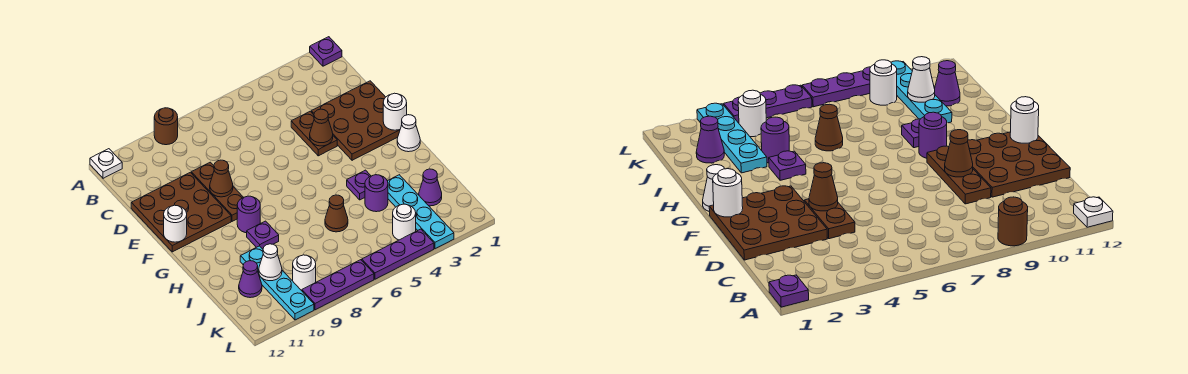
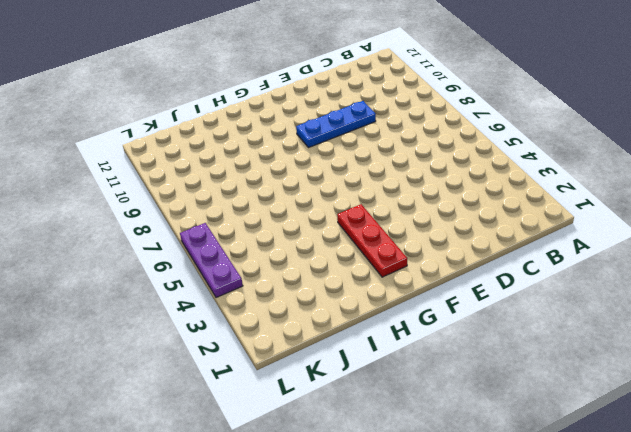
blue plate D9:F9 level 1 -> brown plate D9:F9 level 1
red plate G2:G4 level 1 -> none
none -> purple plate A1 level 1
none -> brown round brick A9 level 1
none -> white plate A12 level 1

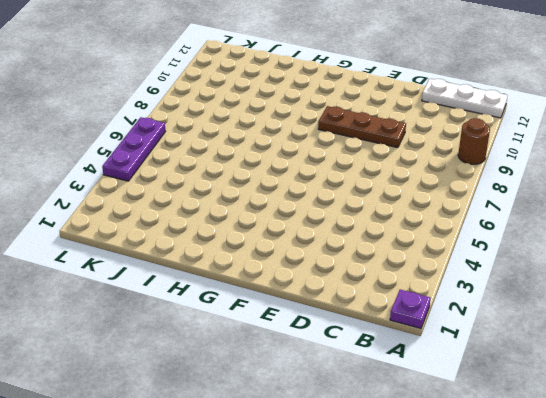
white plate A12:C12 level 1 -> white plate A12 level 1
none -> brown plate D1:F3 level 1
none -> brown plate D4:E4 level 1
none -> brown plate D10:F12 level 1

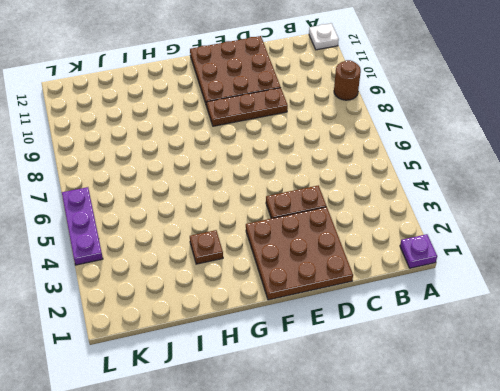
brown plate H3 level 1 -> none
none -> white cone G1 level 1
none -> purple round brick G9 level 1
none -> purple plate H4 level 1

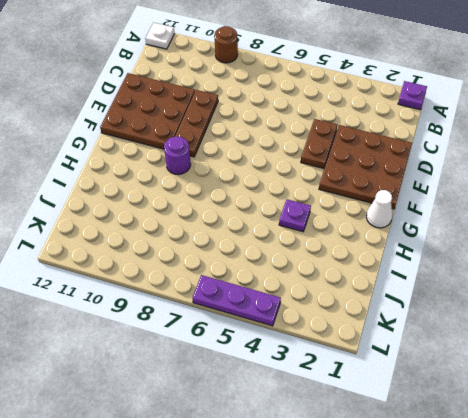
none -> purple plate H9 level 1
none -> cyan plate I3:L3 level 1
none -> purple round brick I4 level 1

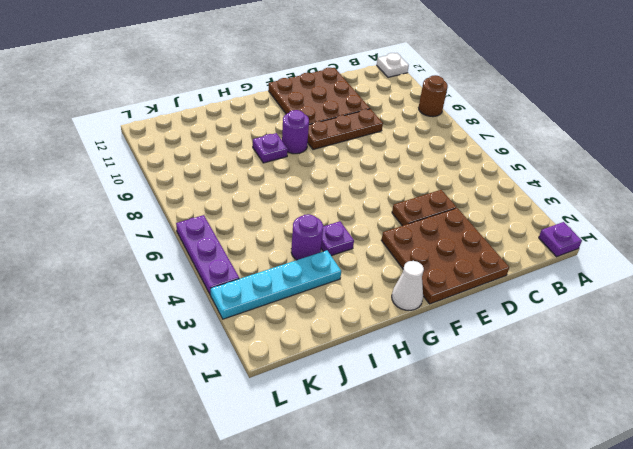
none -> brown cone I6 level 1
none -> cyan plate I10:L10 level 1
none -> purple cone J2 level 1

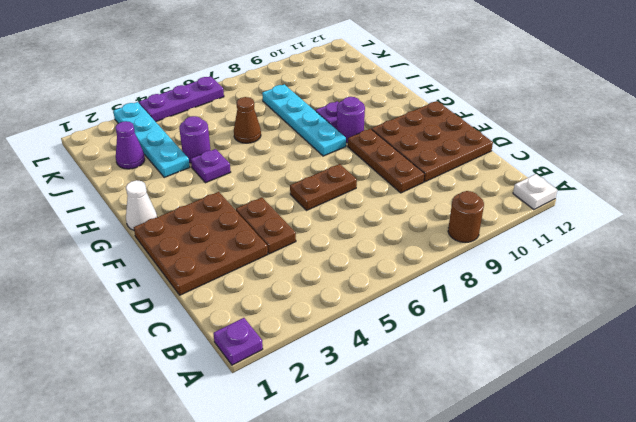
brown plate E6:E7 level 1 -> none
cyan plate G8:J8 level 1 -> cyan plate I10:L10 level 1
none -> purple cone J11 level 1
none -> white round brick K4 level 1
none -> white round brick K9 level 1

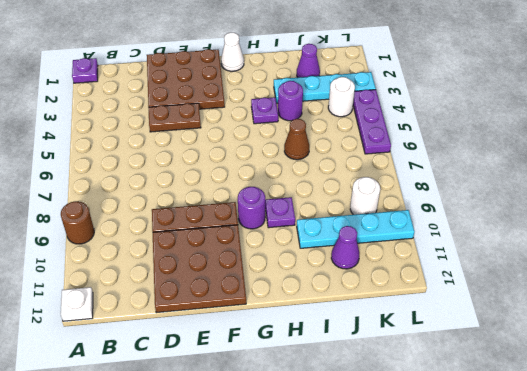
none -> purple plate L7:L9 level 1
none -> brown cone E4 level 2
none -> brown cone E9 level 2

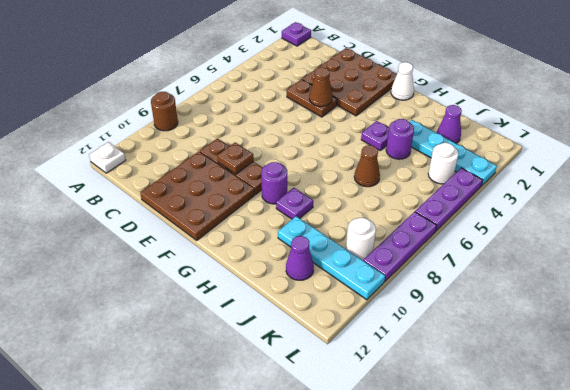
brown plate E9 level 2 -> brown cone E9 level 2
none -> white round brick F1 level 2
none -> white round brick F12 level 2
none -> white cone J10 level 2

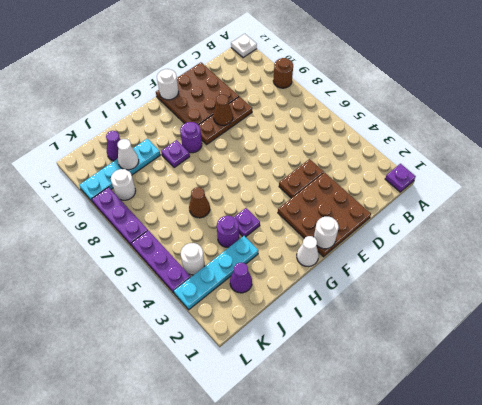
none -> brown cone E4 level 2

